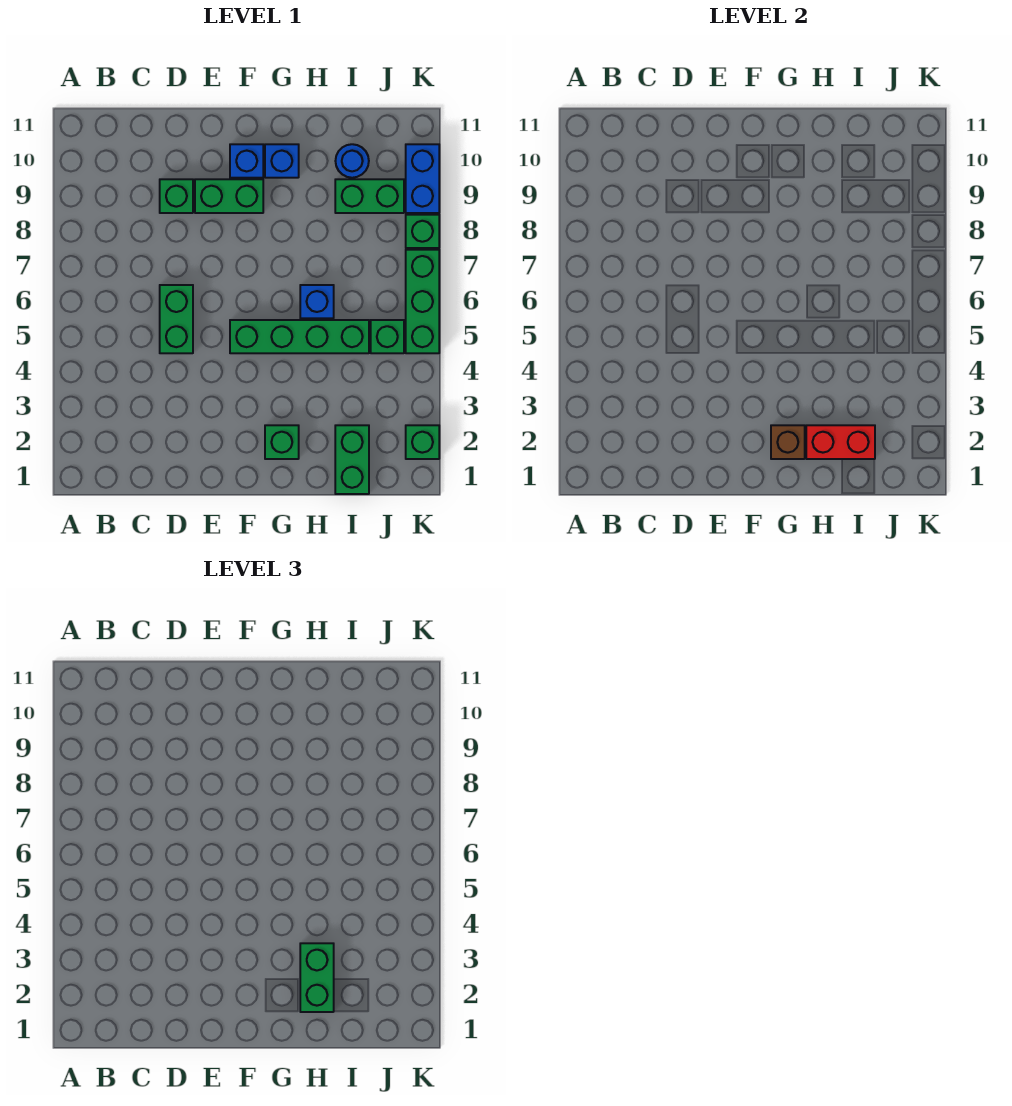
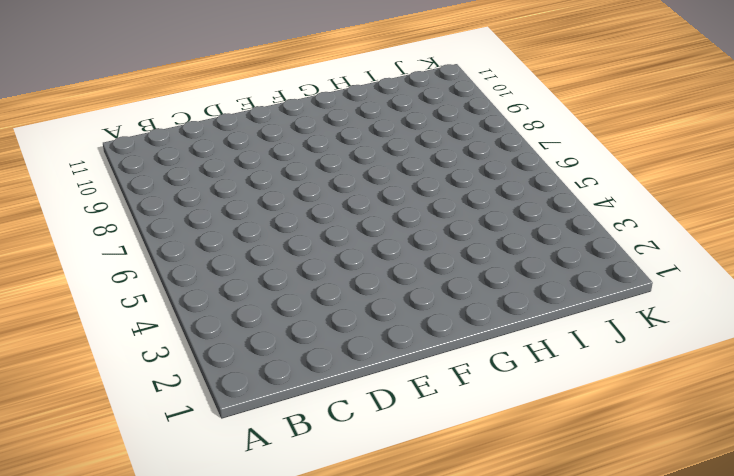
none -> green brick D5:D6 level 1
none -> green brick D9 level 1
none -> green brick E9:F9 level 1

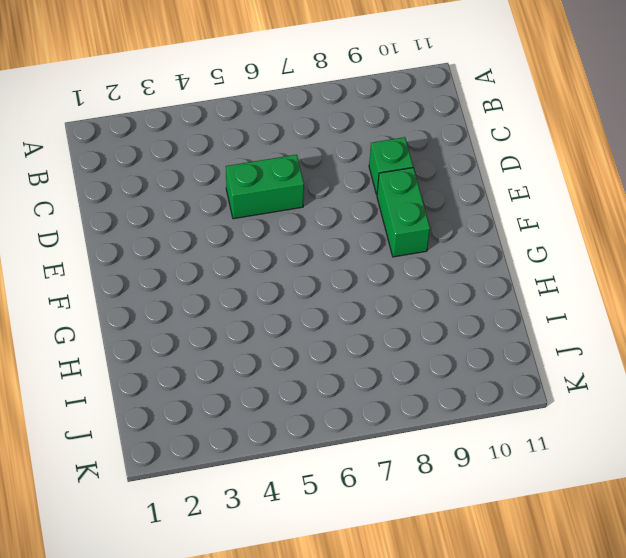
none -> green brick F5:I5 level 1
none -> blue brick F10 level 1
none -> green brick G2 level 1

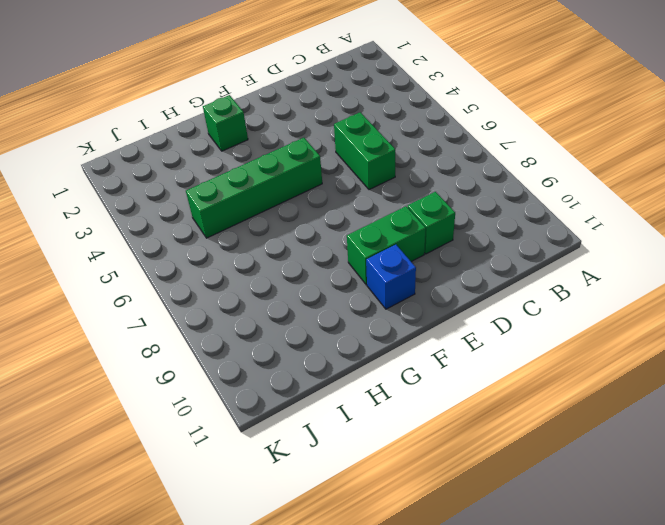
none -> blue brick G10 level 1
none -> blue brick H6 level 1
none -> green brick I1:I2 level 1

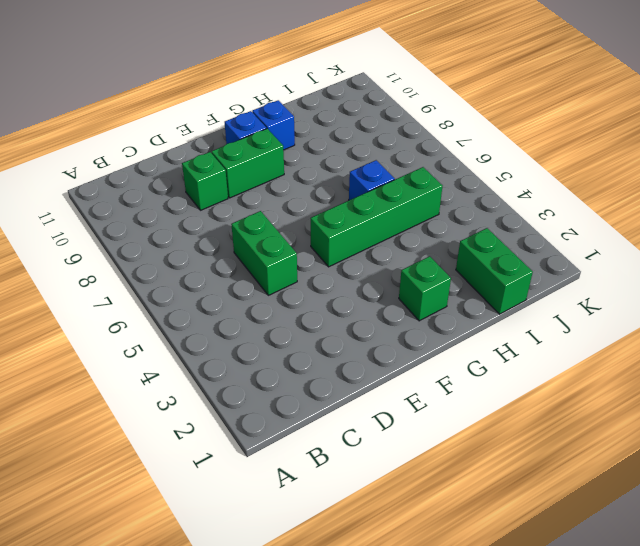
none -> green brick I9:J9 level 1
none -> blue round brick I10 level 1
none -> green brick J5 level 1

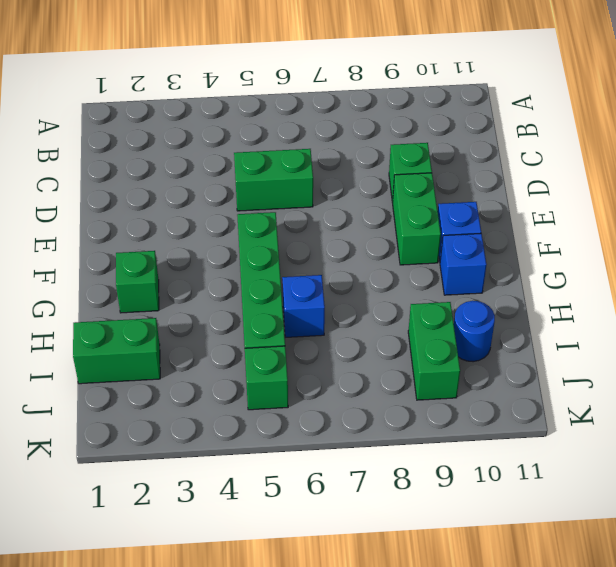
none -> green brick K2 level 1
none -> green brick K5:K7 level 1
none -> green brick K8 level 1

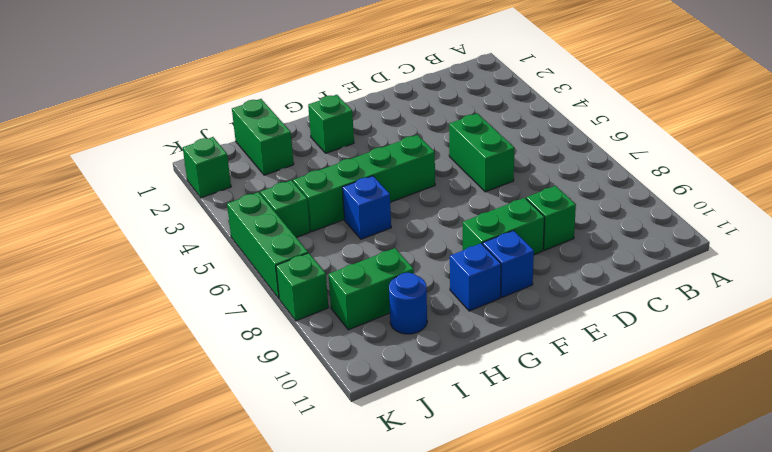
none -> blue brick K9:K10 level 1
none -> brown brick G2 level 2
none -> red brick H2:I2 level 2

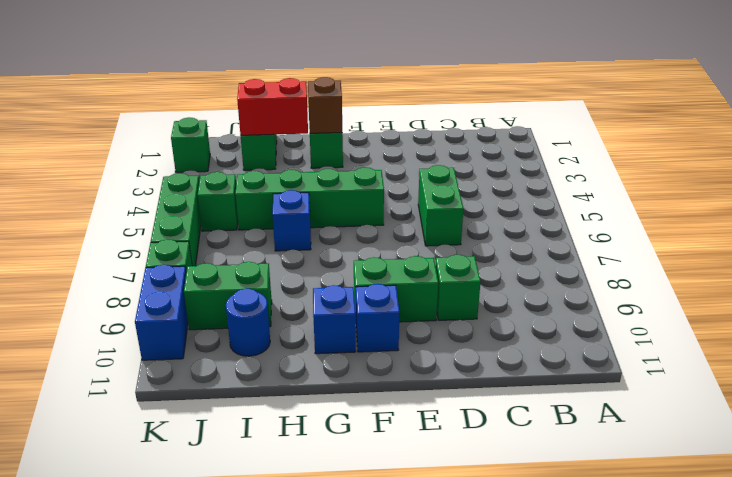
none -> green brick H2:H3 level 3

